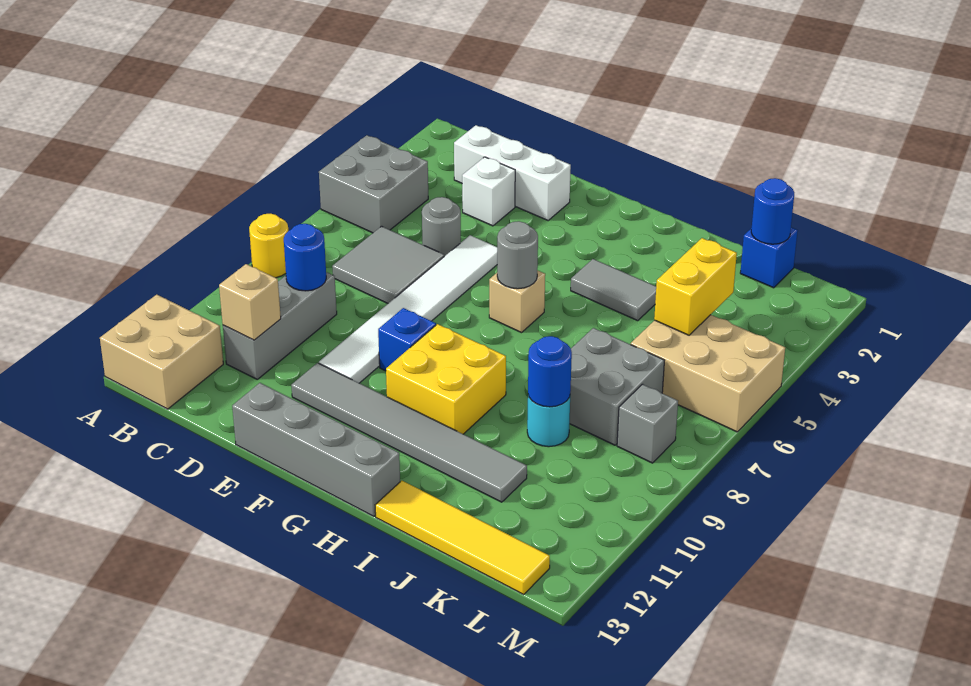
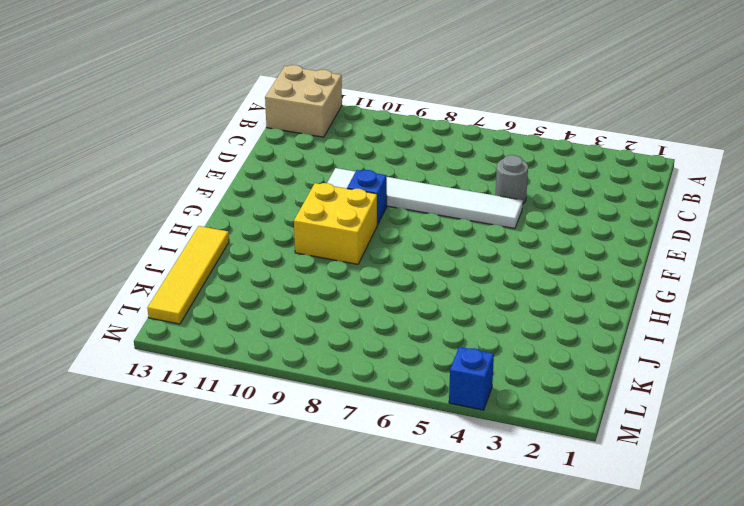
blue brick M4 level 1 -> blue brick K1 level 1
none -> grey brick A4:B5 level 1
none -> yellow round brick A8 level 1
none -> white brick C2:E2 level 1

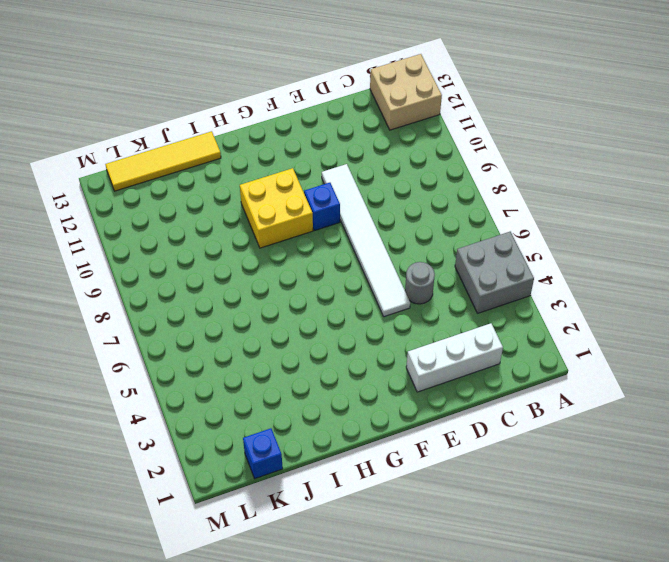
none -> yellow round brick A8 level 1
none -> grey tile C6:D7 level 1
none -> grey brick C9:C11 level 1

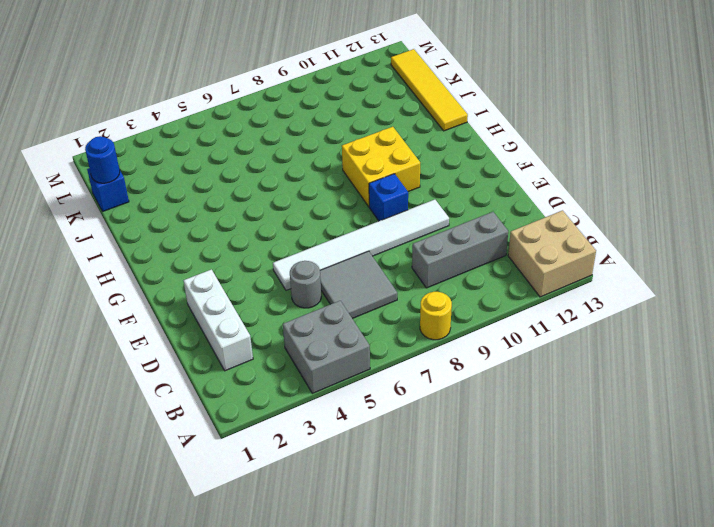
none -> white brick D3 level 1
none -> grey tile E11:J11 level 1
none -> grey brick E13:H13 level 1

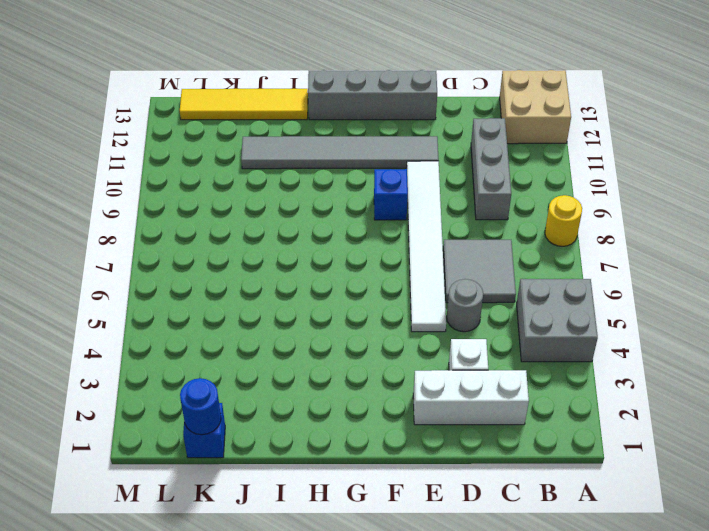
none -> tan brick G6 level 1
none -> yellow brick G9:H10 level 1
none -> grey tile H4:I4 level 1

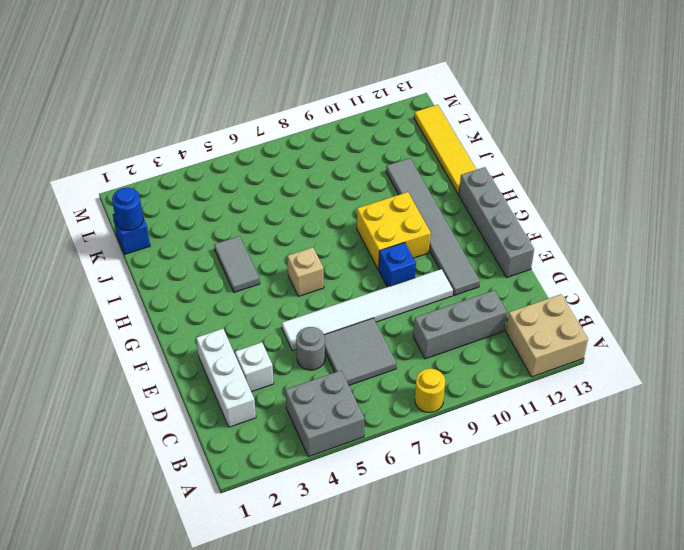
none -> grey brick J7:K8 level 1
none -> cyan round brick J9 level 1
none -> tan brick K5:M6 level 1

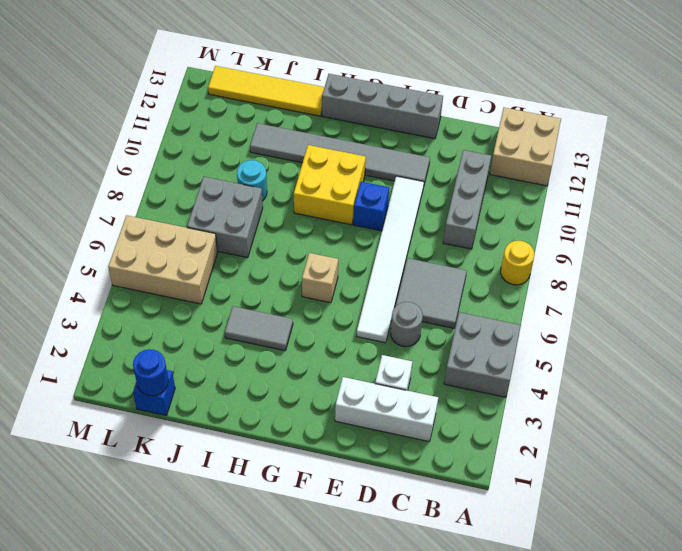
none -> grey brick L8 level 1
none -> blue round brick C9 level 2
none -> tan brick C11 level 2

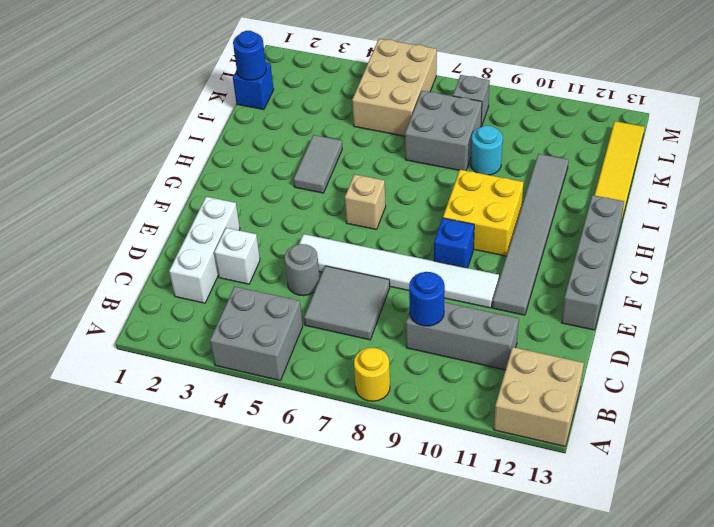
none -> tan brick C11 level 2
none -> grey round brick G6 level 2
none -> blue round brick J9 level 2

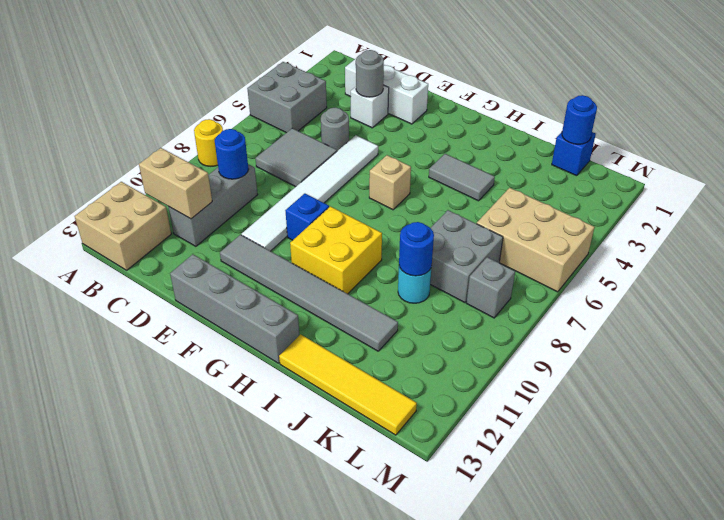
tan brick B11:C11 level 2 -> tan brick C11 level 2
grey round brick D3 level 2 -> grey round brick G6 level 2
none -> yellow brick K4:K5 level 2

